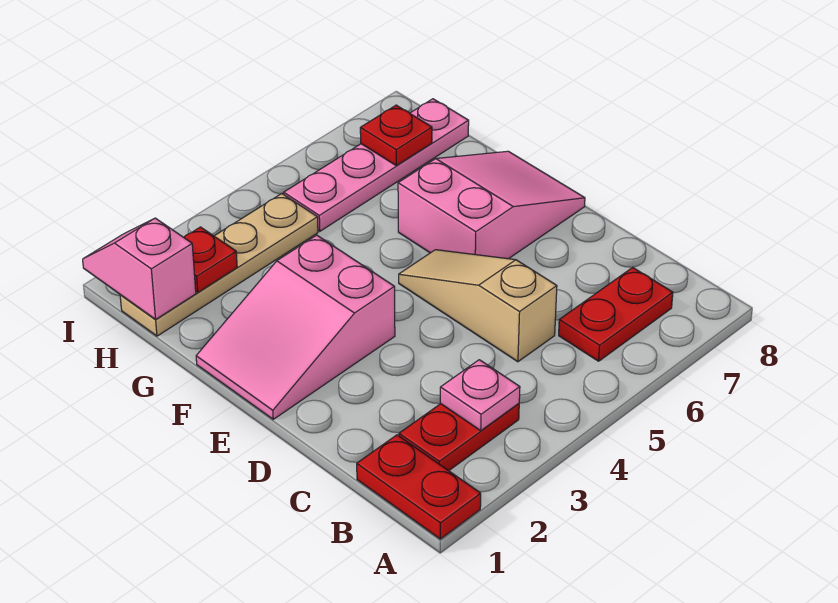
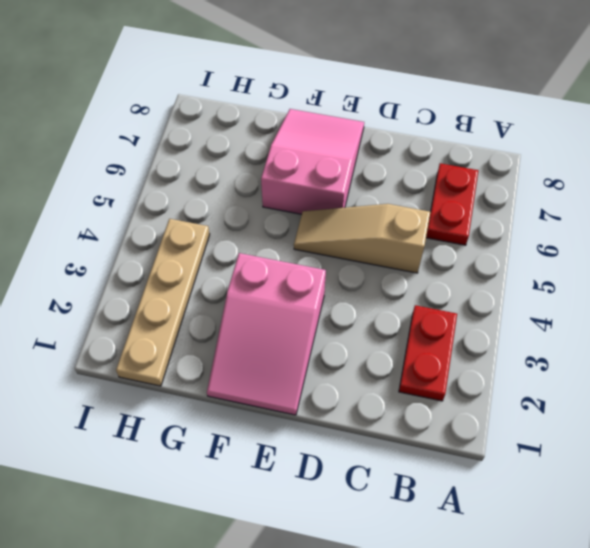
none -> red plate A1:B1 level 1
none -> pink plate H5:H8 level 1
none -> pink plate B3 level 2

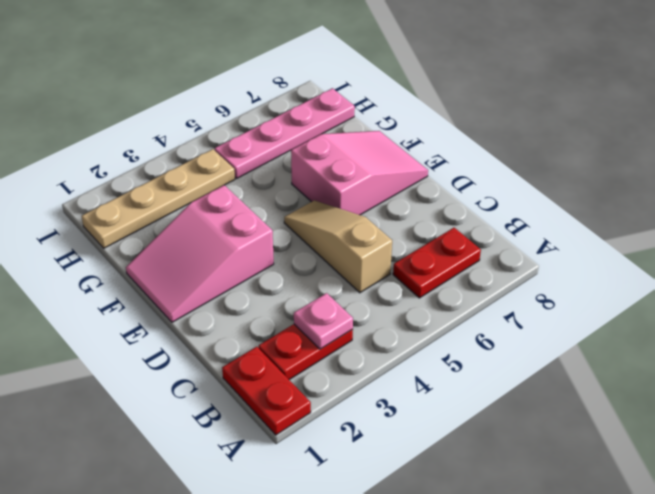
none -> pink slope H1:I1 level 2 top H
none -> red plate H2 level 2
none -> red plate H7 level 2

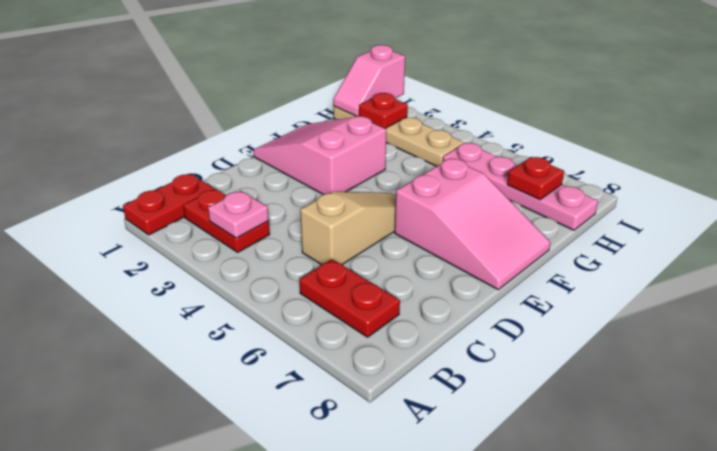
pink slope H1:I1 level 2 top I -> pink slope H1:I1 level 2 top H

